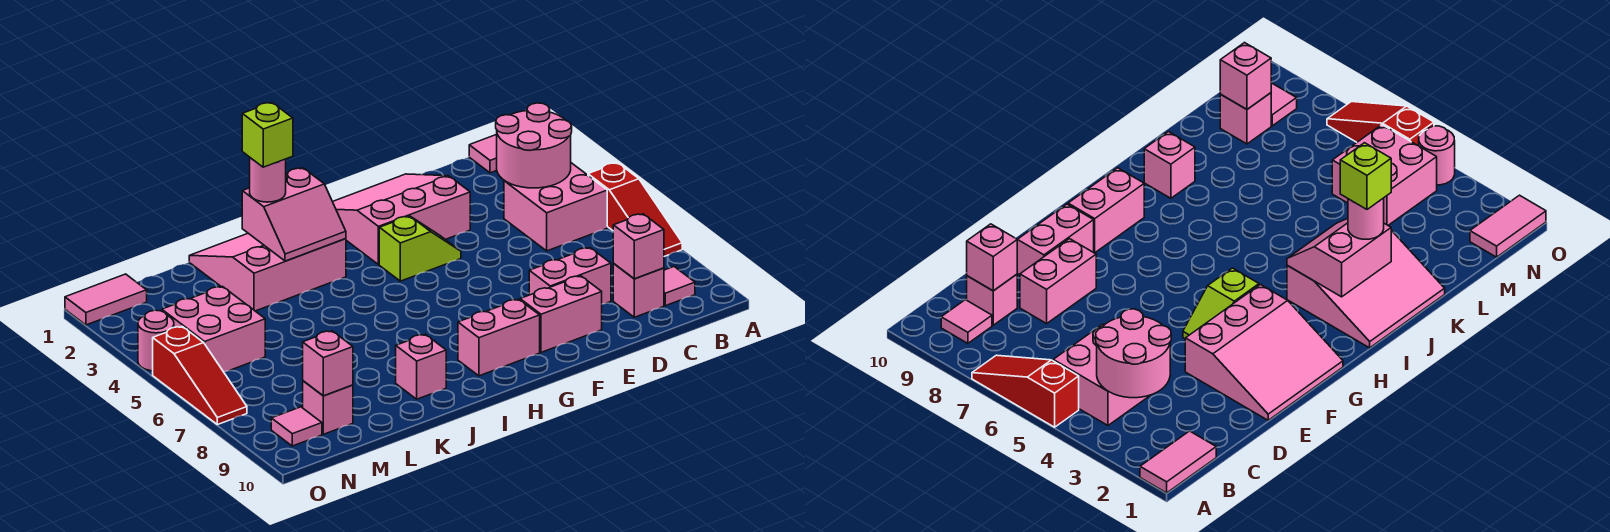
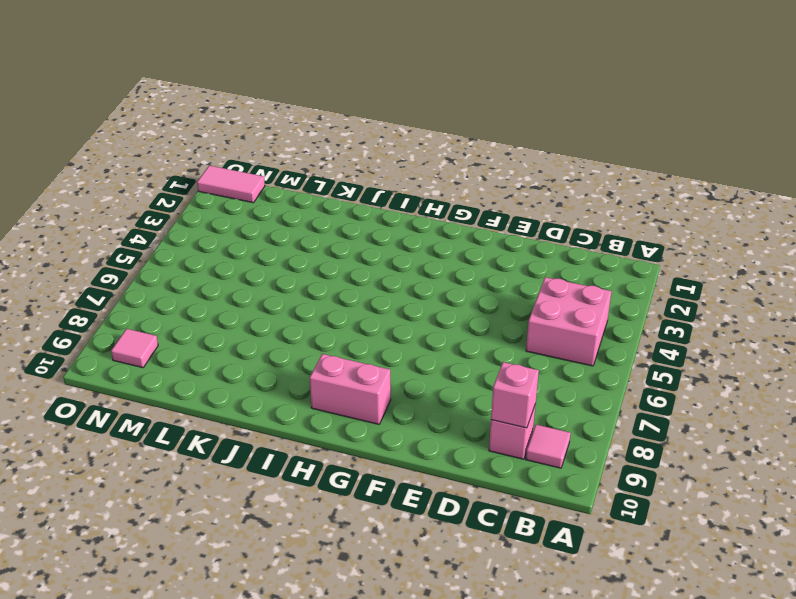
none -> pink tile A1:B1 level 1
none -> red slope A5:A7 level 1 top 5
none -> pink brick D8:E8 level 1

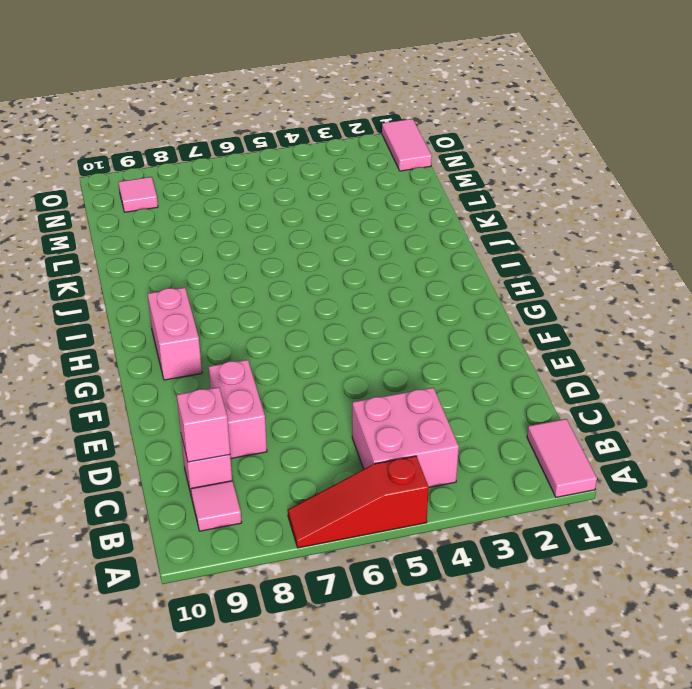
none -> pink slope E1:G3 level 1 top 3
none -> pink brick E9:F9 level 1
none -> lime slope F4:G4 level 1 top G

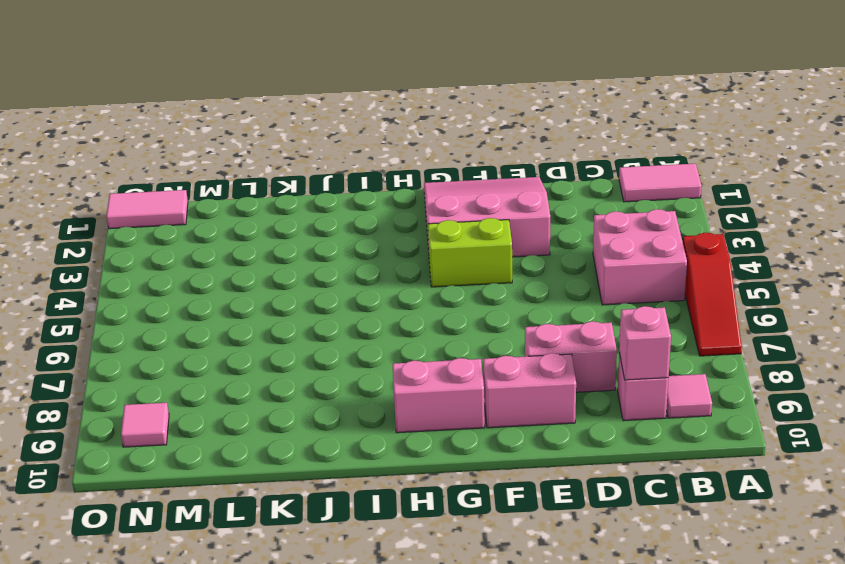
lime brick F4:G4 level 1 -> lime slope F4:G4 level 1 top G
none -> pink slope I1:K3 level 1 top 3
none -> pink brick J9 level 1
none -> pink brick M4:N5 level 1

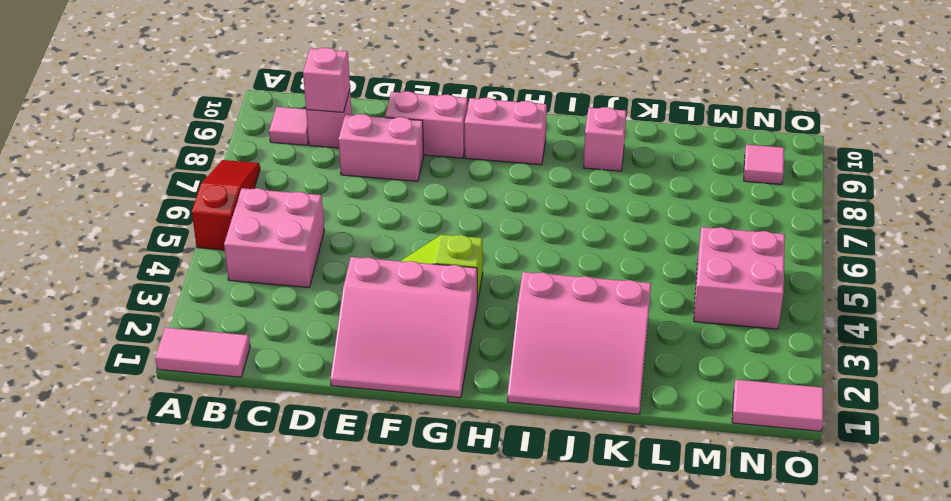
none -> pink brick M9 level 1
none -> pink round brick O4 level 1
none -> red slope O5:O7 level 1 top 5

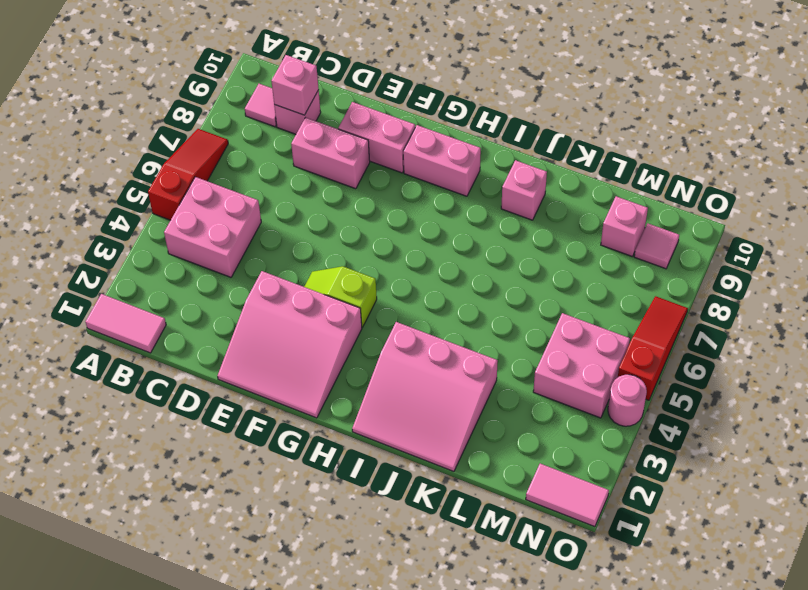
none -> pink round brick B3:C4 level 2
none -> pink slope I2:J3 level 2 top 2
none -> pink brick M9 level 2

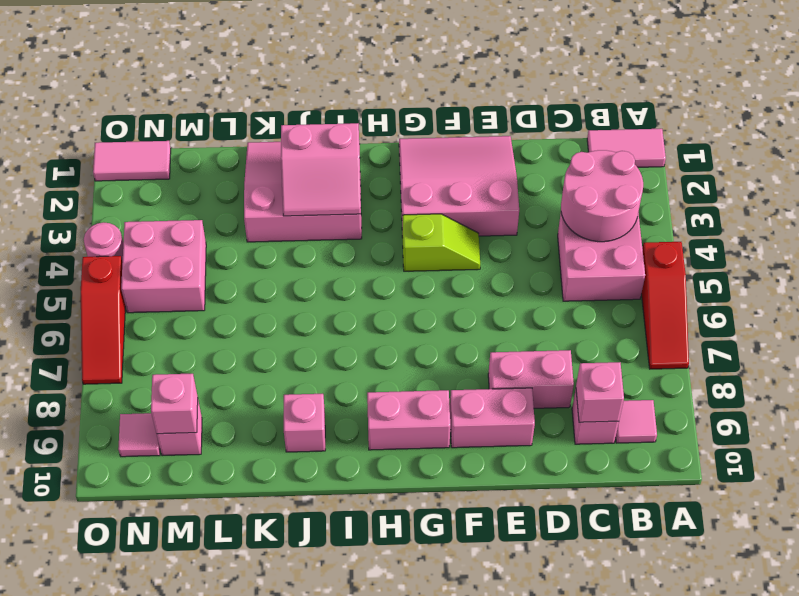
none -> pink round brick J2 level 3
none -> lime brick J2 level 4

